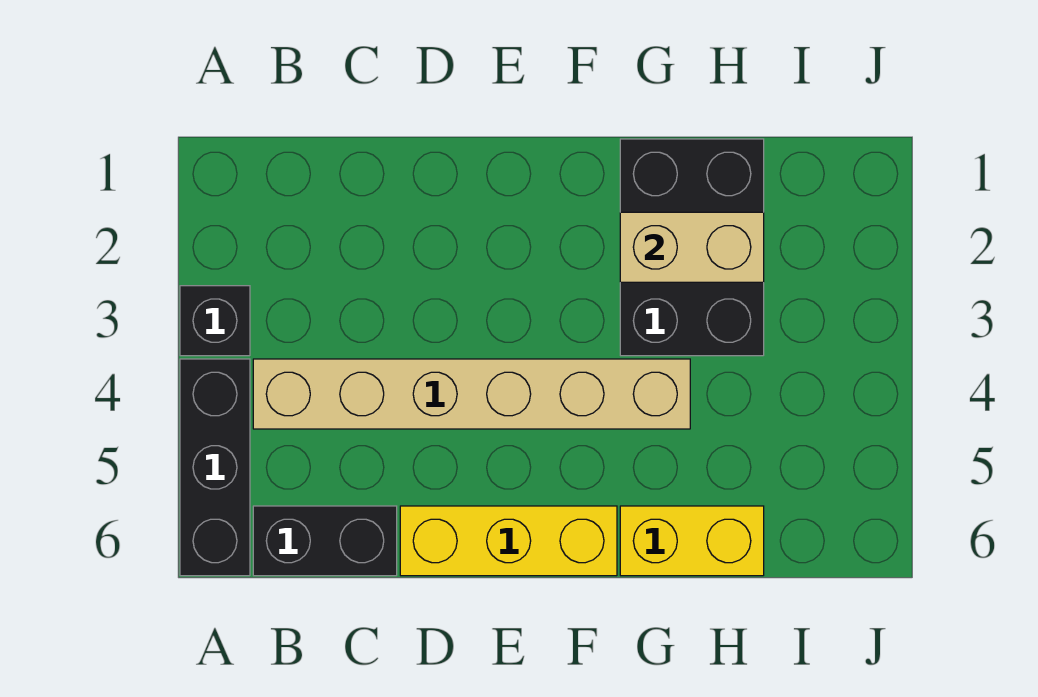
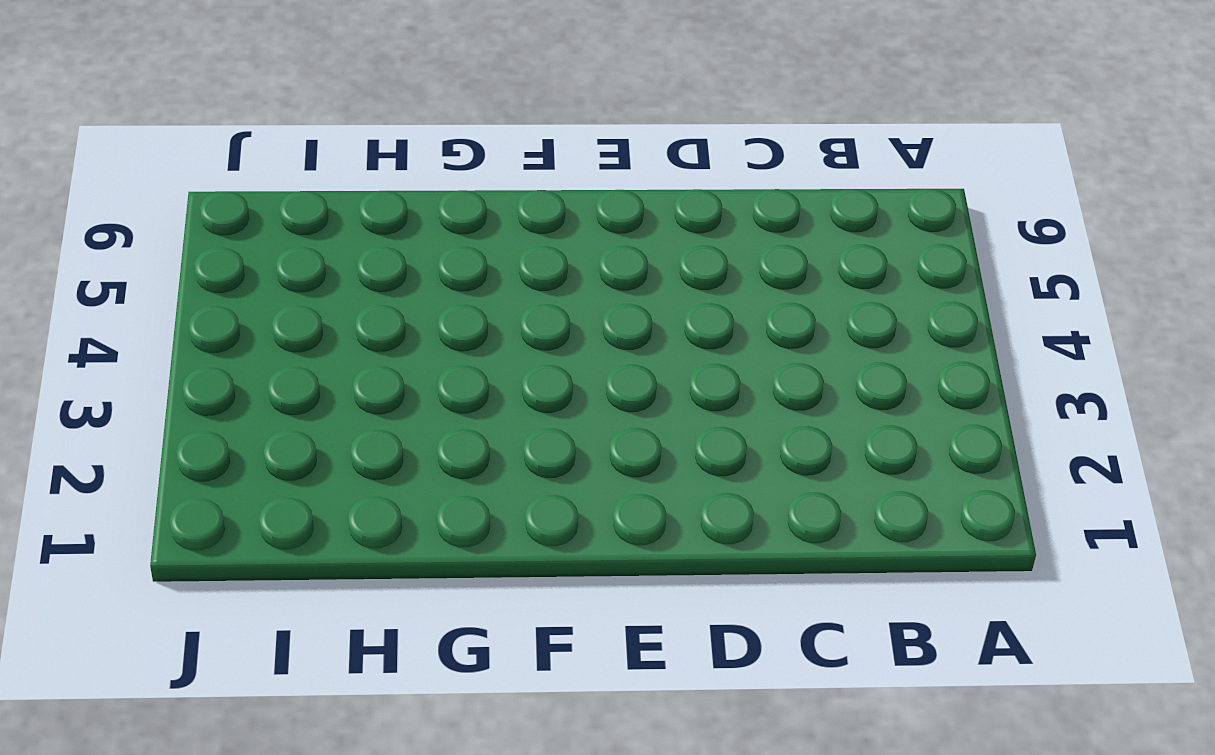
none -> black brick A3 level 1
none -> black brick A4:A6 level 1

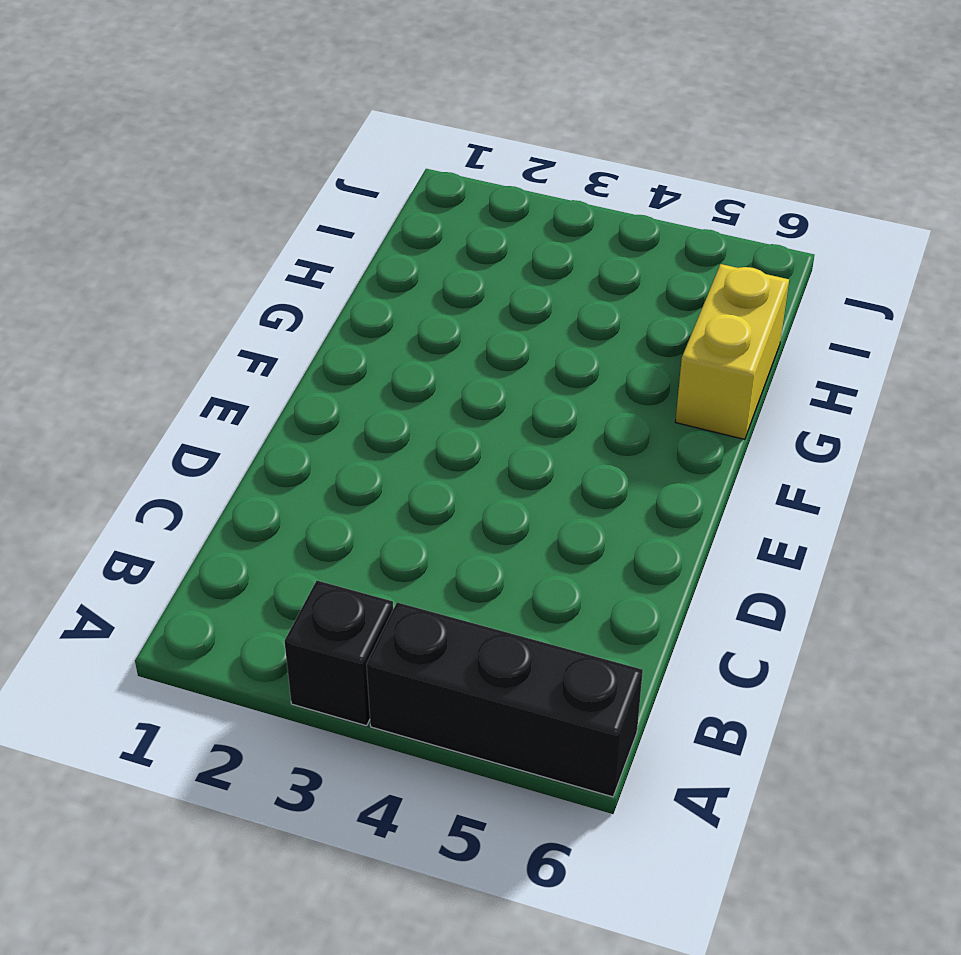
none -> tan brick B4:G4 level 1
none -> black brick B6:C6 level 1

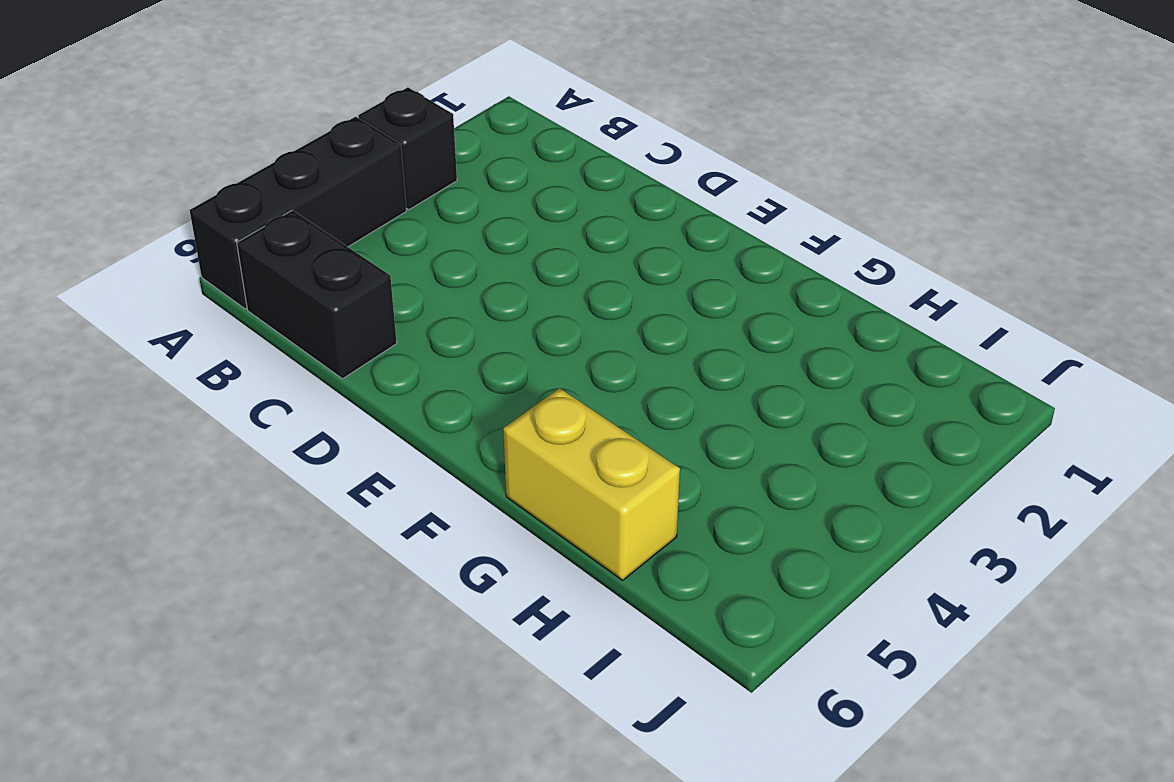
none -> tan brick B4:G4 level 1
none -> yellow brick D6:F6 level 1

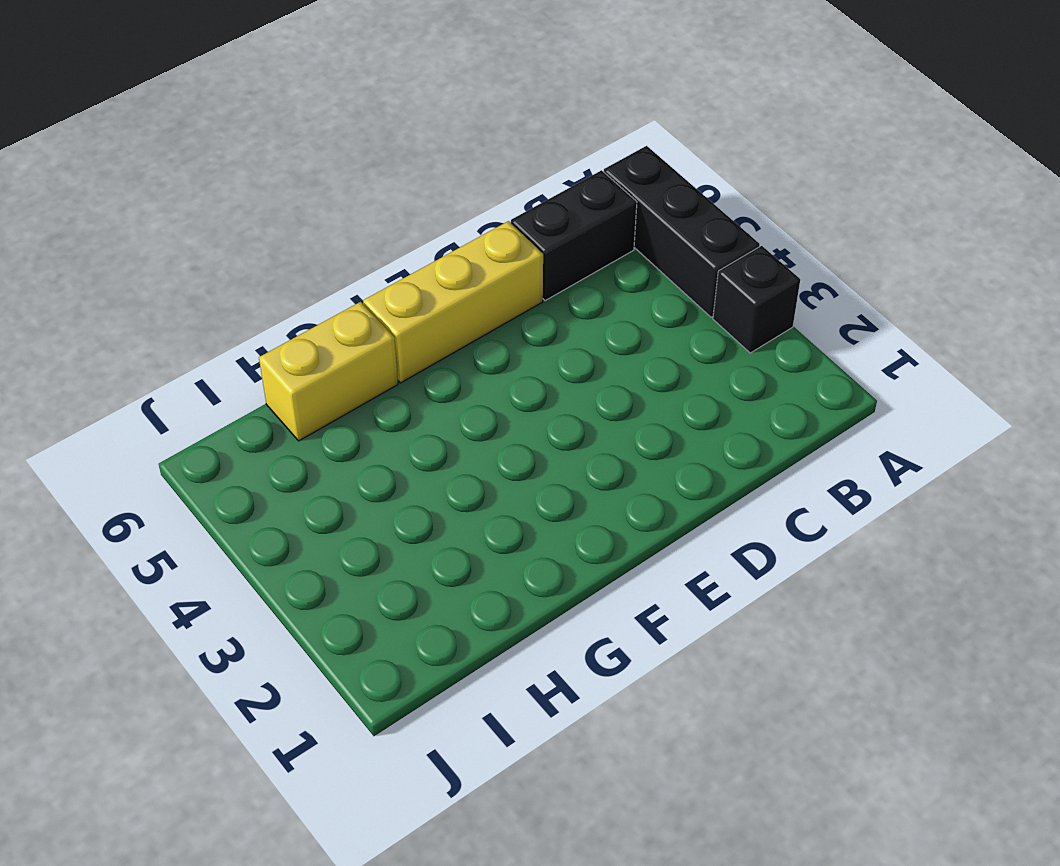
none -> tan brick B4:G4 level 1
none -> black brick G1:H3 level 1

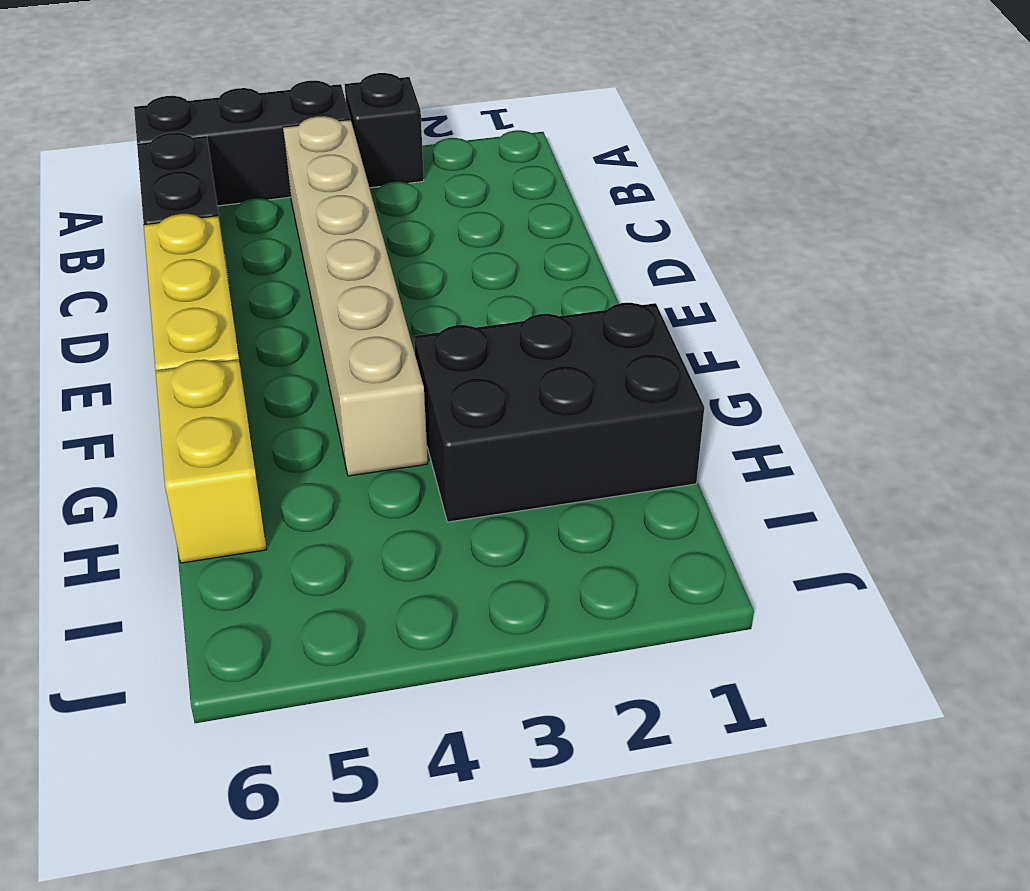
none -> tan brick G2:H2 level 2

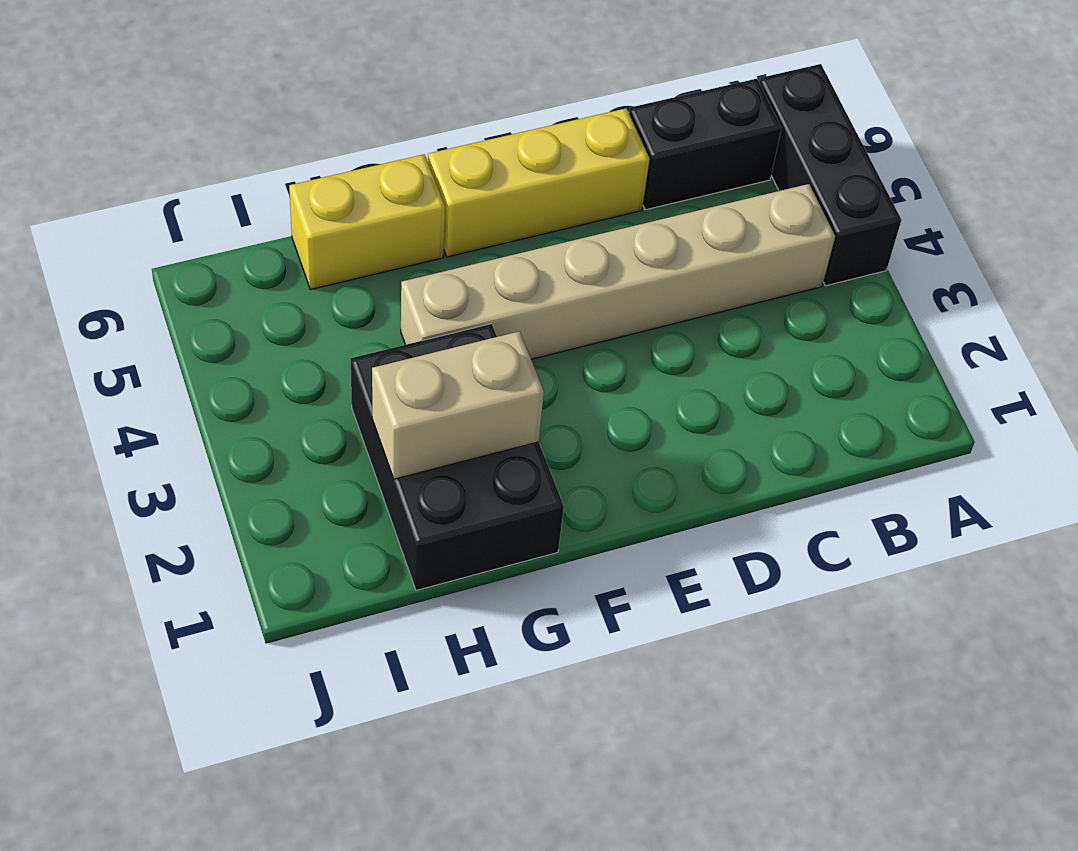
none -> black brick A3 level 1

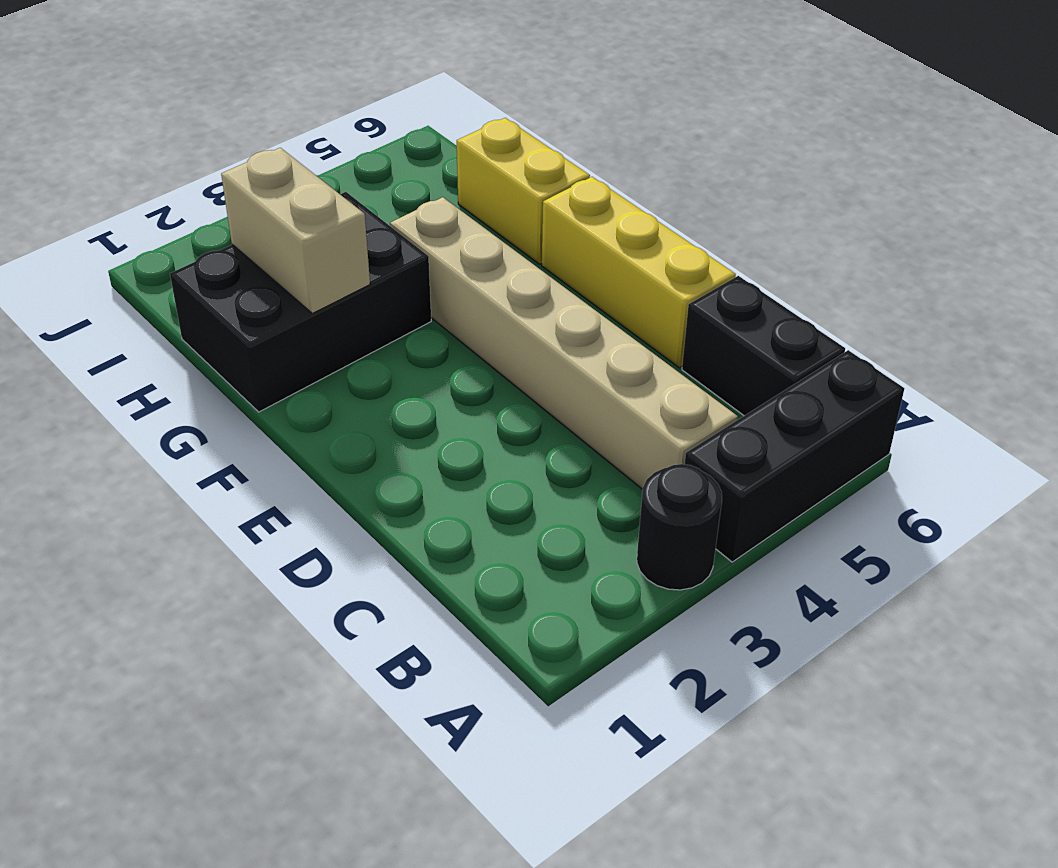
black round brick A3 level 1 -> black brick A3 level 1

